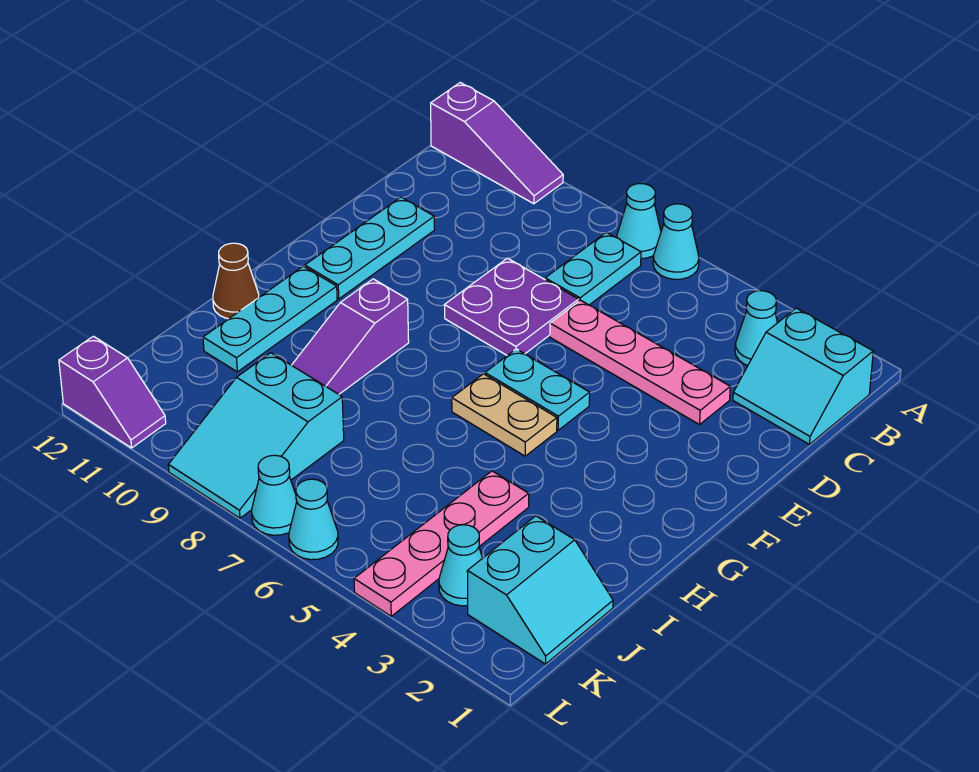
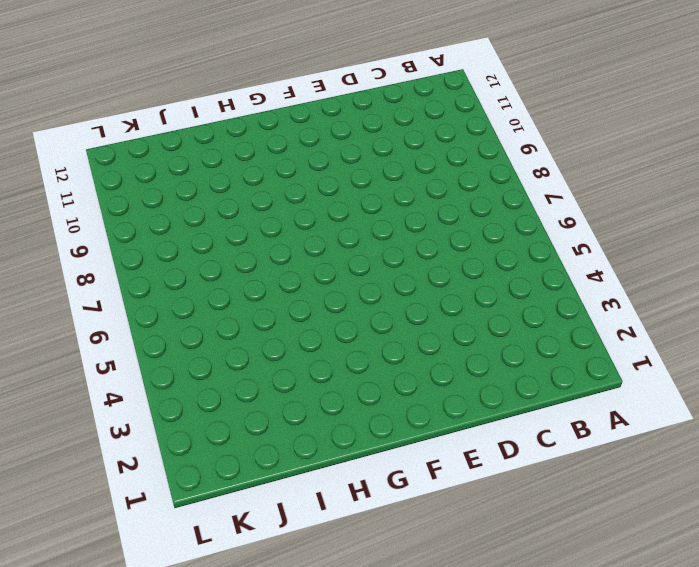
none -> cyan cone A6 level 1
none -> cyan cone A7 level 1
none -> purple slope A10:A12 level 1 top 12

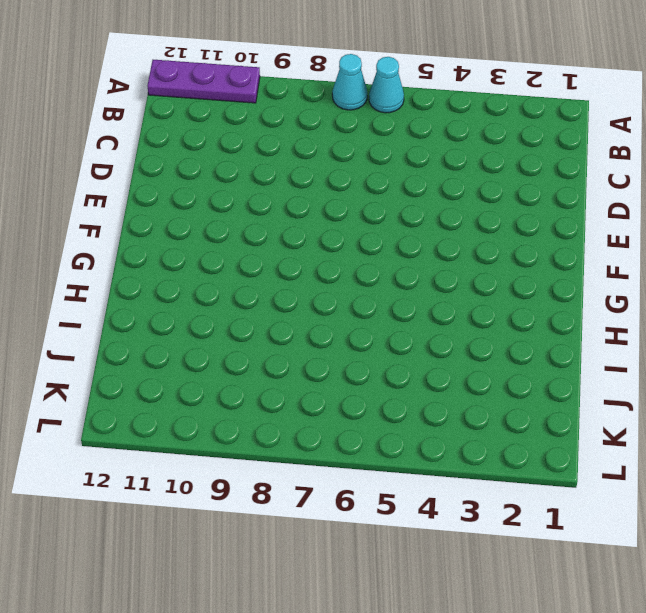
purple plate A10:A12 level 1 -> purple slope A10:A12 level 1 top 12
none -> cyan slope B1:C2 level 1 top B
none -> cyan cone B3 level 1
none -> cyan plate B7:C7 level 1

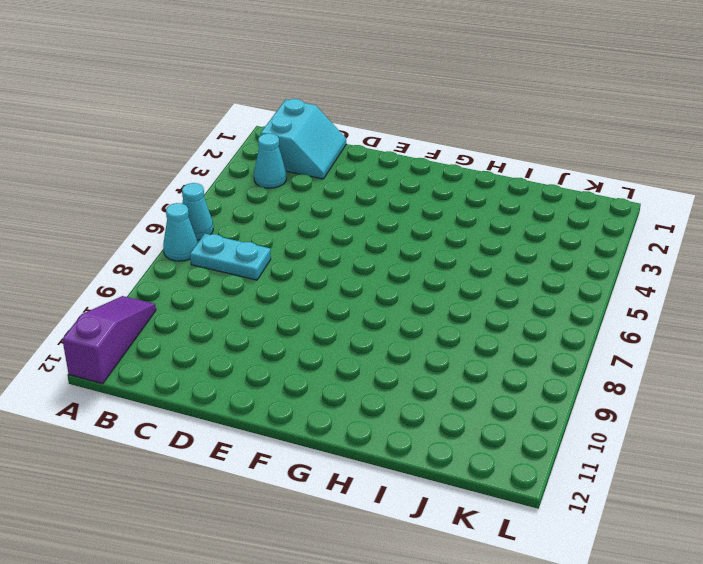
none -> pink plate D3:D6 level 1
none -> purple plate D7:E8 level 1
none -> cyan plate D11:F11 level 1

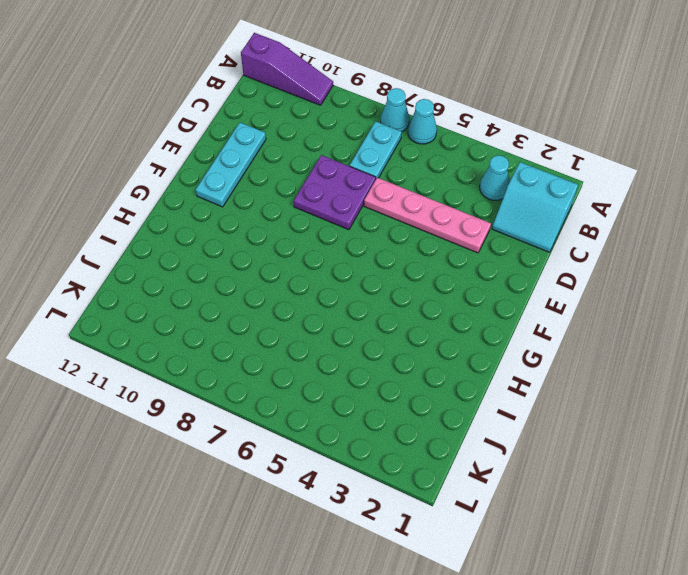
none -> cyan plate F5:F6 level 1
none -> tan plate G5:G6 level 1
none -> purple slope G9:I9 level 1 top G

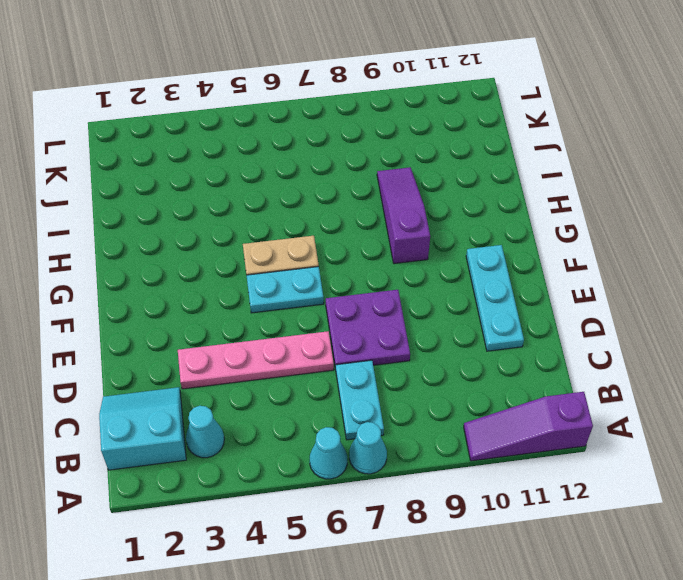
none -> cyan plate G11:I11 level 1
none -> brown cone H12 level 1
none -> pink plate I4:L4 level 1

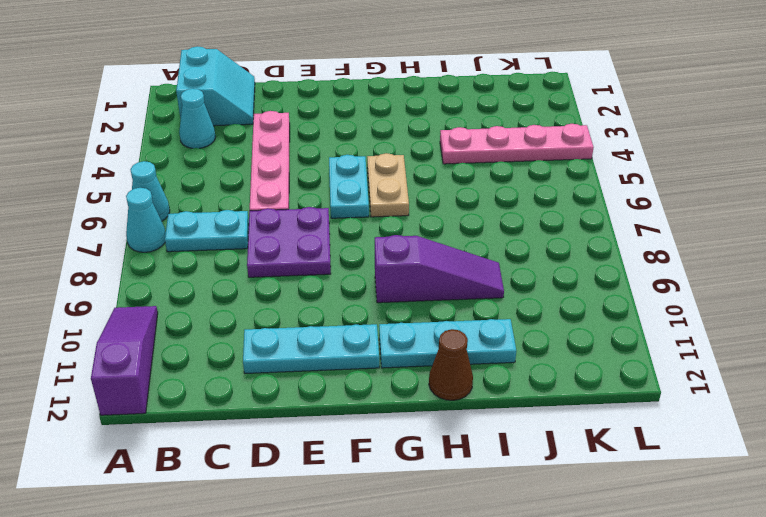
none -> cyan slope J1:K2 level 1 top 2
none -> cyan slope J8:L9 level 1 top J
none -> cyan cone K3 level 1

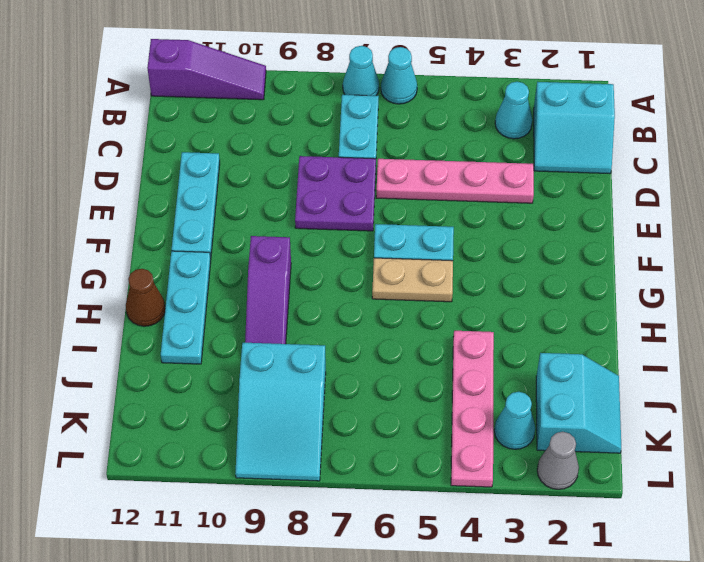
grey cone L2 level 1 -> none
none -> cyan cone L6 level 1
none -> cyan cone L7 level 1
none -> purple slope L11:L12 level 1 top 12

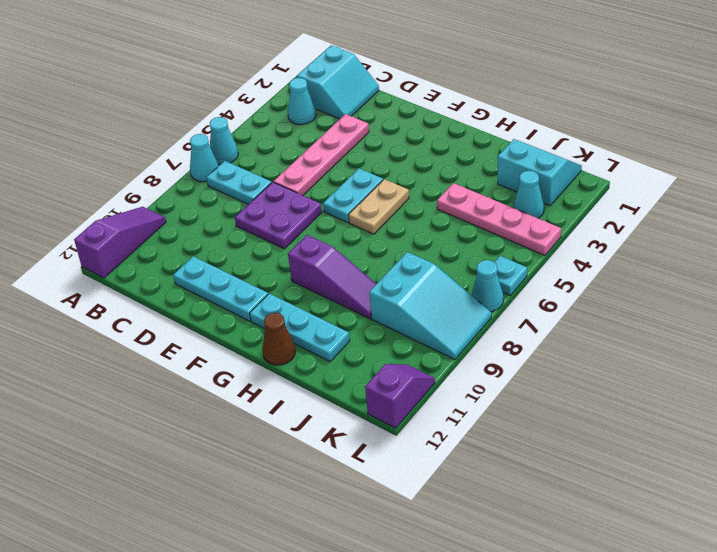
cyan plate L6 level 1 -> cyan cone L6 level 1

